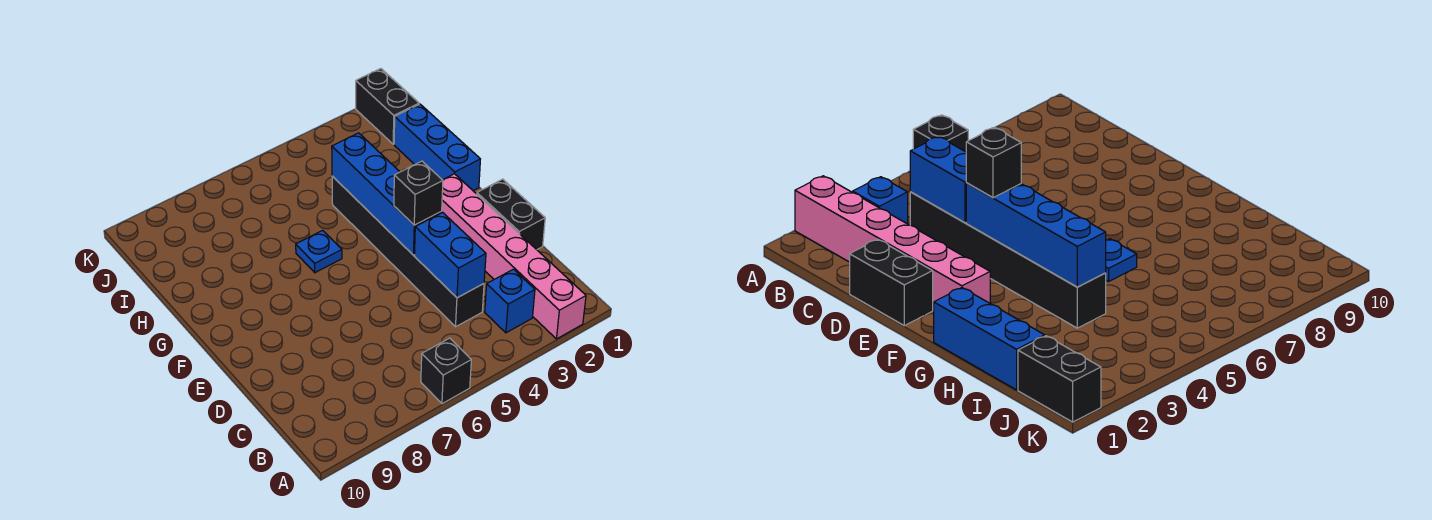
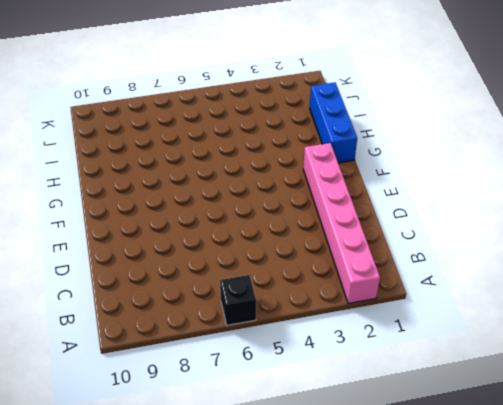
none -> blue brick B3 level 1
none -> black brick C4:H4 level 1

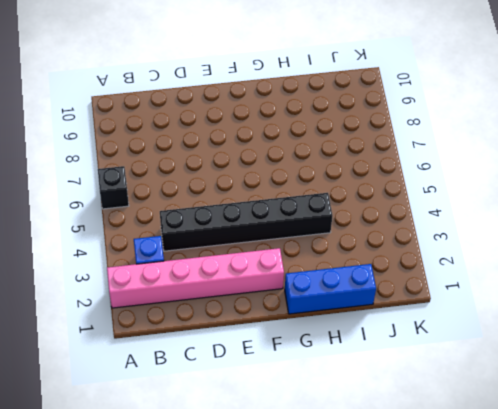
none -> black brick D1:E1 level 1
none -> blue plate G6 level 1

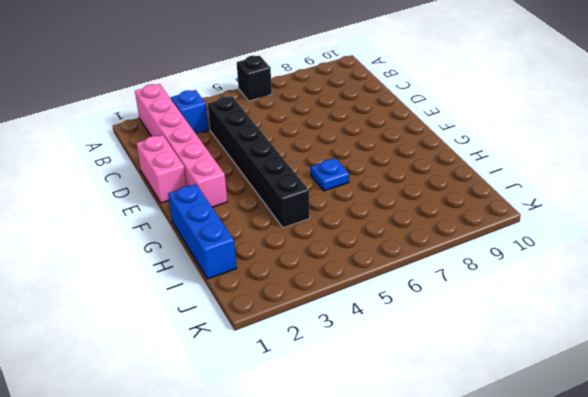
pink brick D1:E1 level 1 -> black brick D1:E1 level 1
none -> black brick J1:K1 level 1
none -> blue brick C4:D4 level 2

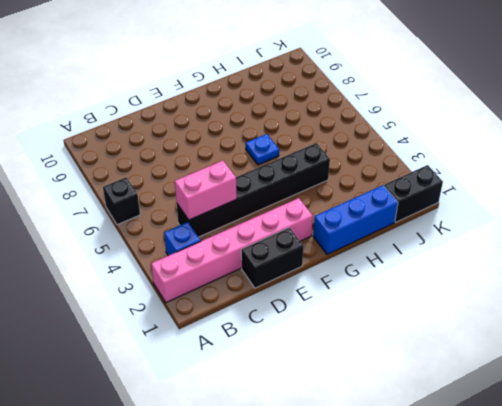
pink brick C4:D4 level 2 -> blue brick C4:D4 level 2
none -> blue brick E4:H4 level 2
none -> black brick E4 level 3

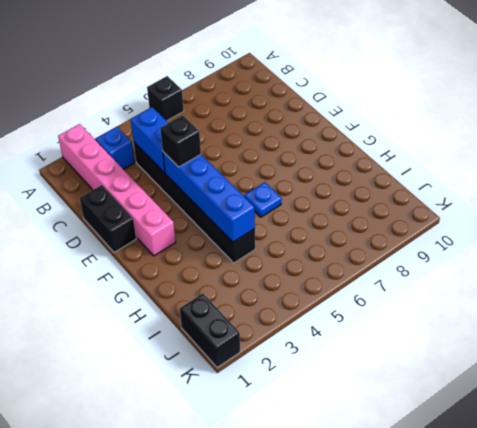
none -> blue brick G1:I1 level 1

